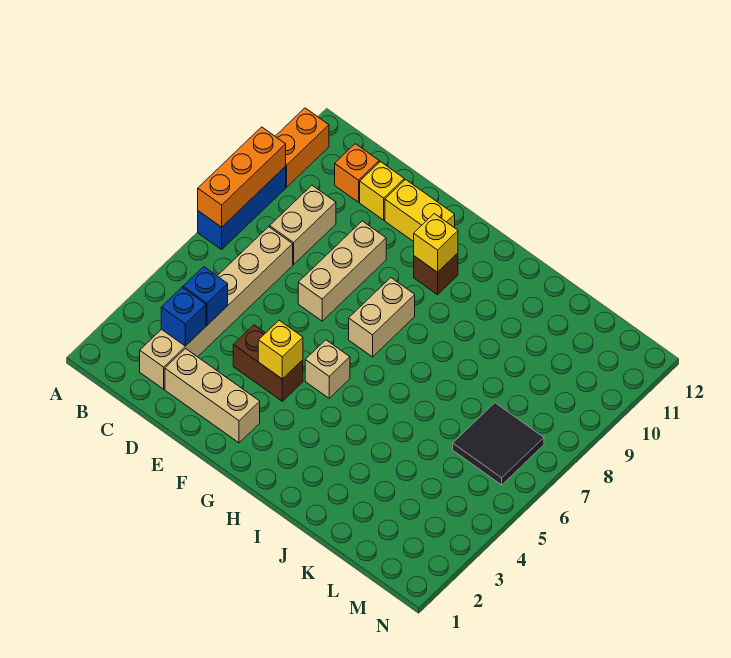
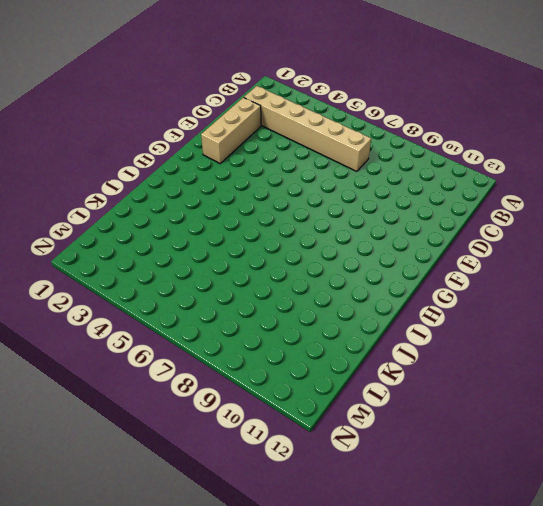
none -> blue brick A7:A9 level 1
none -> orange brick A10:A11 level 1
none -> tan brick C8:C9 level 1

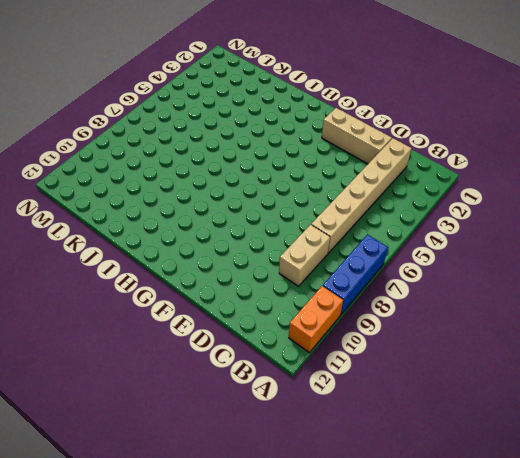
none -> orange brick C11 level 1
none -> yellow brick D11 level 1
none -> brown brick E4:F4 level 1

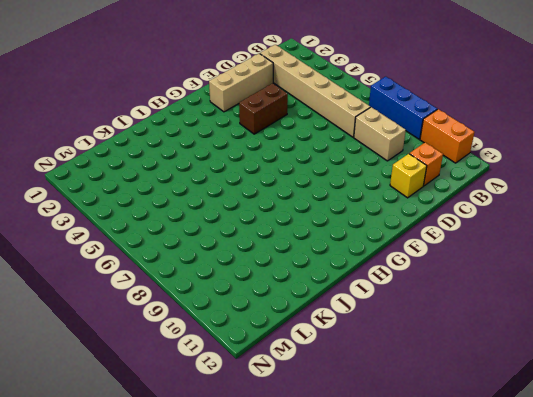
none -> tan brick E7:E9 level 1
none -> yellow brick E11:F11 level 1
none -> tan brick G5 level 1

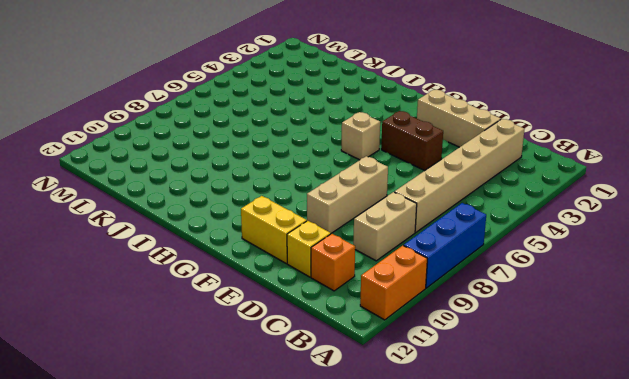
none -> tan brick G7:G8 level 1
none -> brown brick G10 level 1
none -> black tile L6:M7 level 1

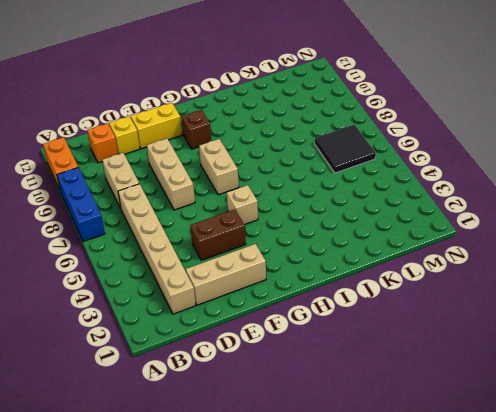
none -> orange brick A7:A9 level 2
none -> blue brick C3 level 2
none -> blue brick C4 level 2

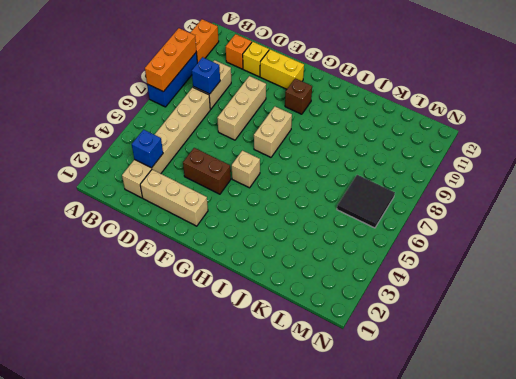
blue brick C8 level 2 -> blue brick C4 level 2
none -> yellow brick F4 level 2
none -> yellow brick G10 level 2

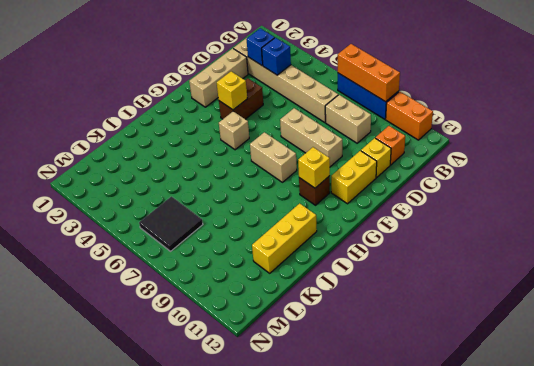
yellow brick I11:K11 level 1 -> none

